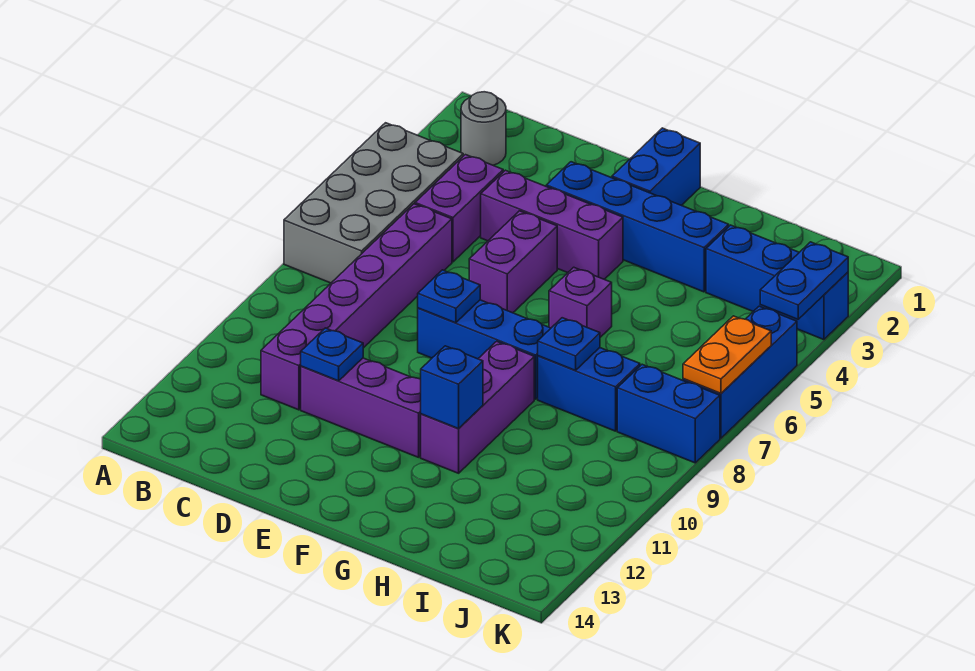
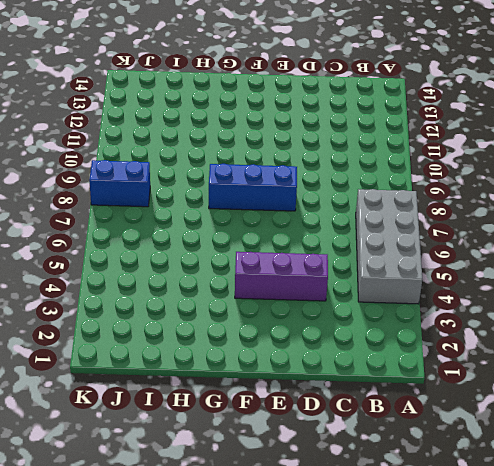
none -> grey round brick B2 level 1
none -> purple brick C4:C5 level 1
none -> purple brick C6:C11 level 1

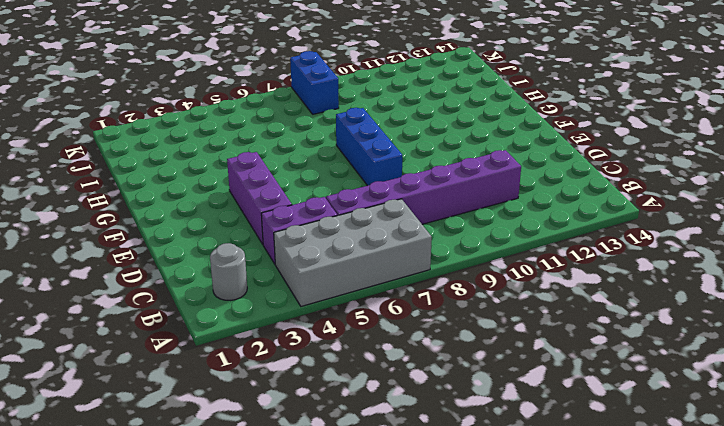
none -> purple brick D11:F11 level 1
none -> blue brick E3:H3 level 1
none -> purple brick E5:E6 level 1

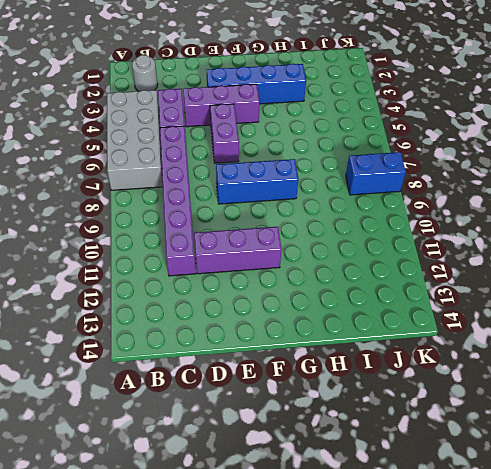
none -> blue brick F1:F2 level 1
none -> purple brick G6 level 1
none -> purple brick G9:G11 level 1

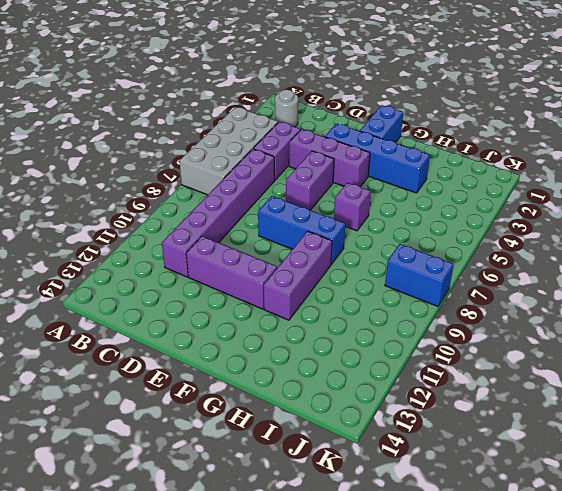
none -> blue brick H8:I8 level 1
none -> blue brick I3:K3 level 1
none -> blue brick K5:K7 level 1

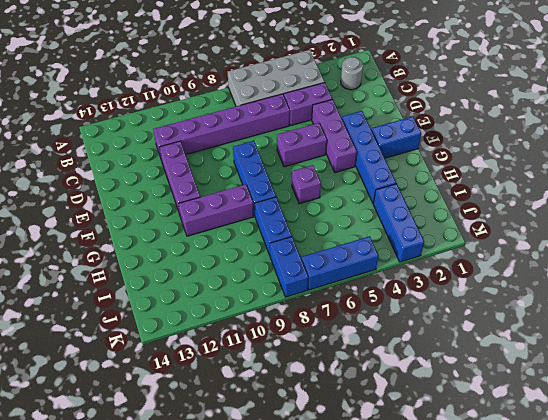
none -> blue plate D11 level 2
none -> blue plate E8 level 2
none -> blue brick G11 level 2

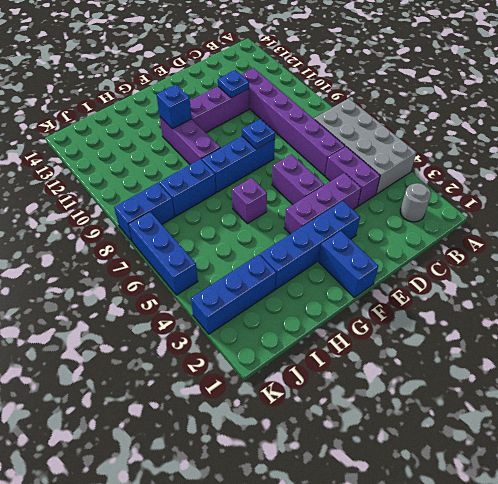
none -> blue plate H8 level 2
none -> blue plate K3:K4 level 2
none -> orange plate K6:K7 level 2

